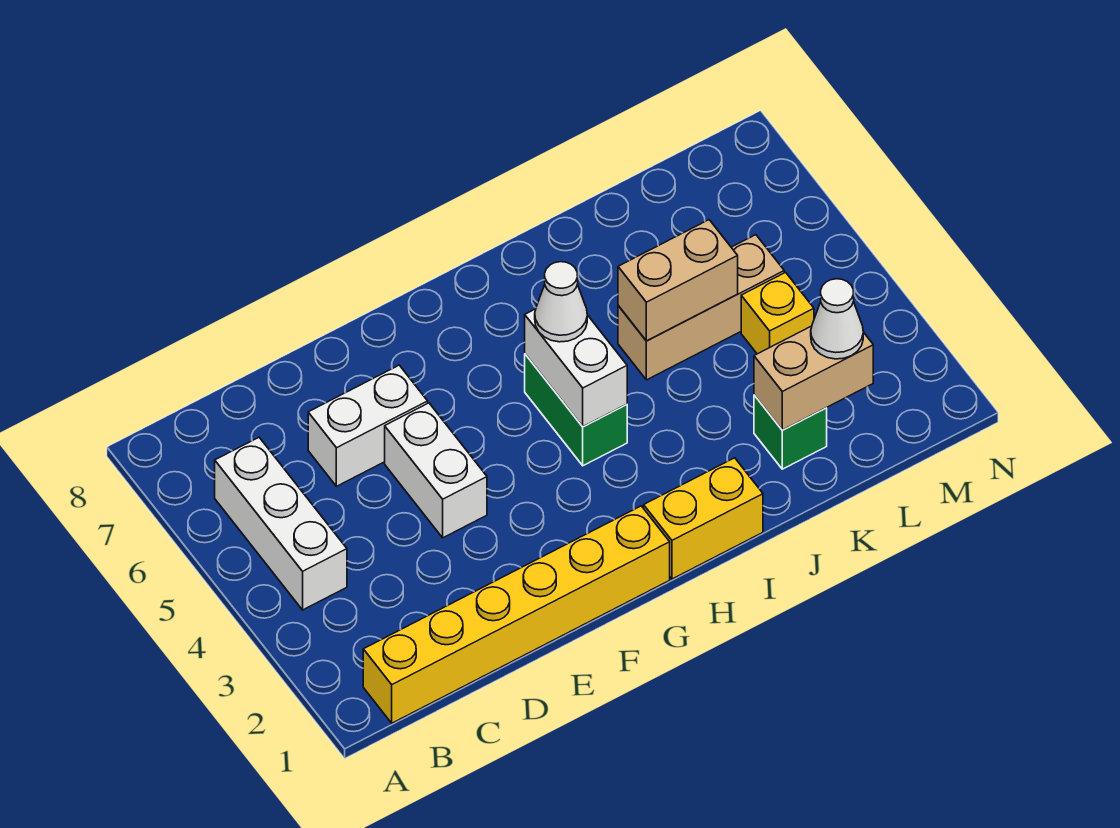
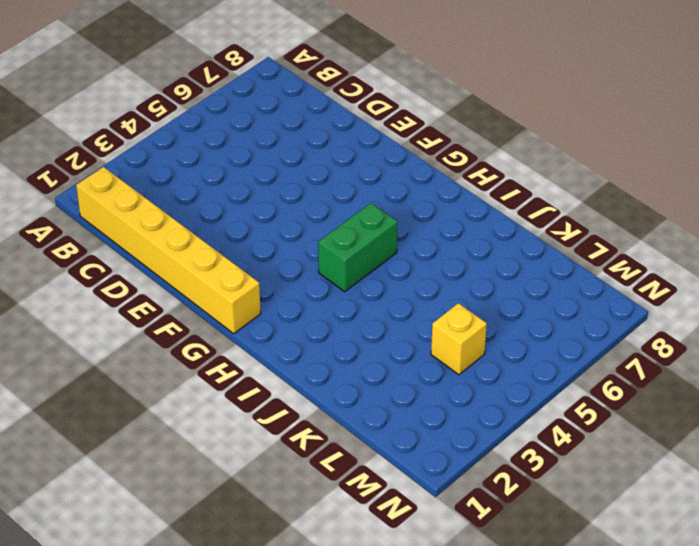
none -> white brick B4:B6 level 1
none -> white brick D6:E6 level 1
none -> white brick E4:E5 level 1

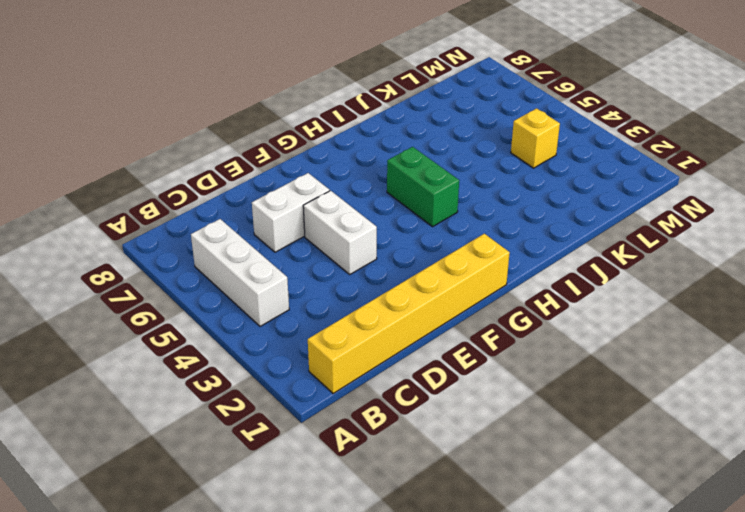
none -> yellow brick H1:I1 level 1
none -> tan brick J5:L5 level 1
none -> green brick K2 level 1

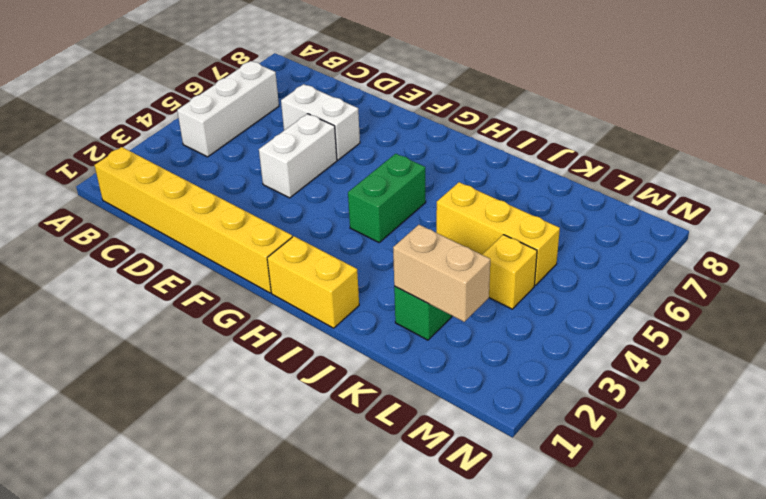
yellow brick J5:L5 level 1 -> tan brick J5:L5 level 1
none -> white brick H4:H5 level 2
none -> tan brick J5:K5 level 2
none -> white cone H5 level 3

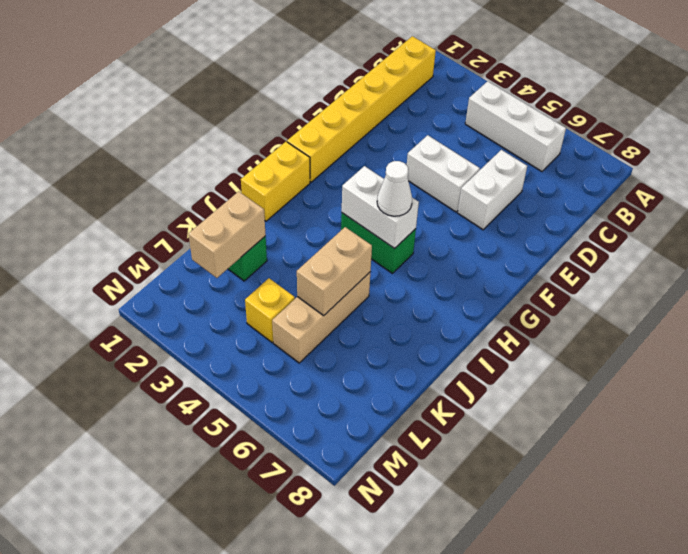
none -> white cone L2 level 3

